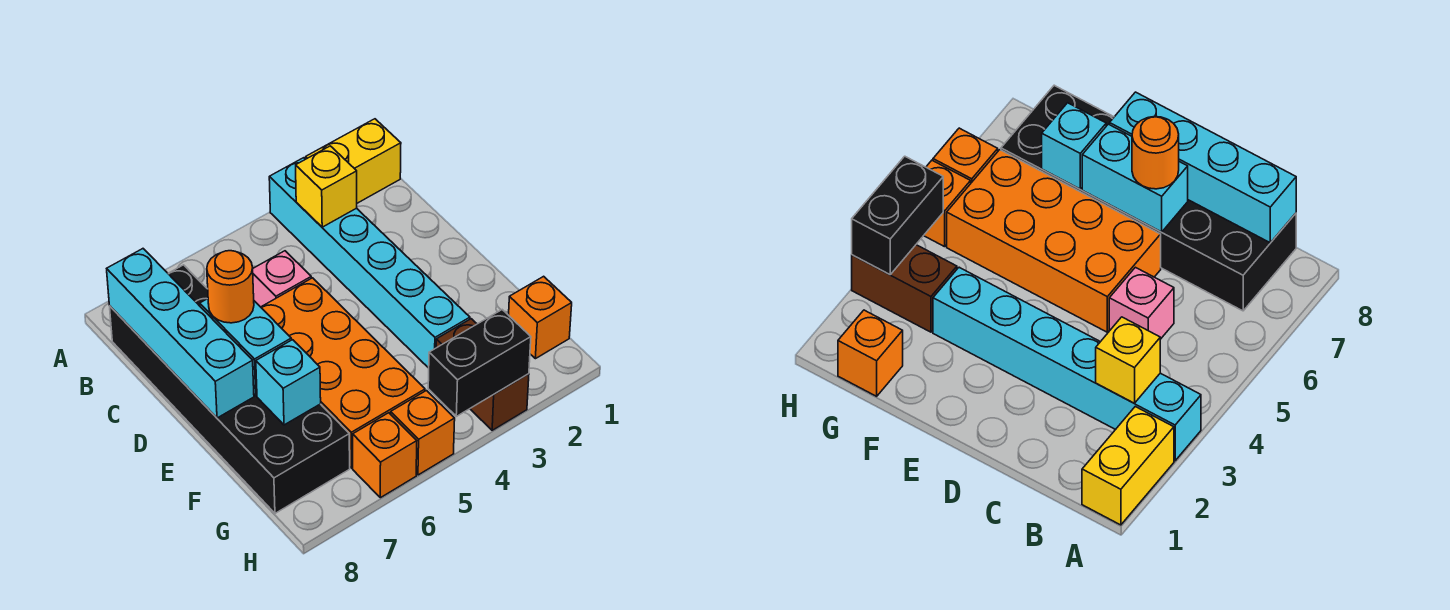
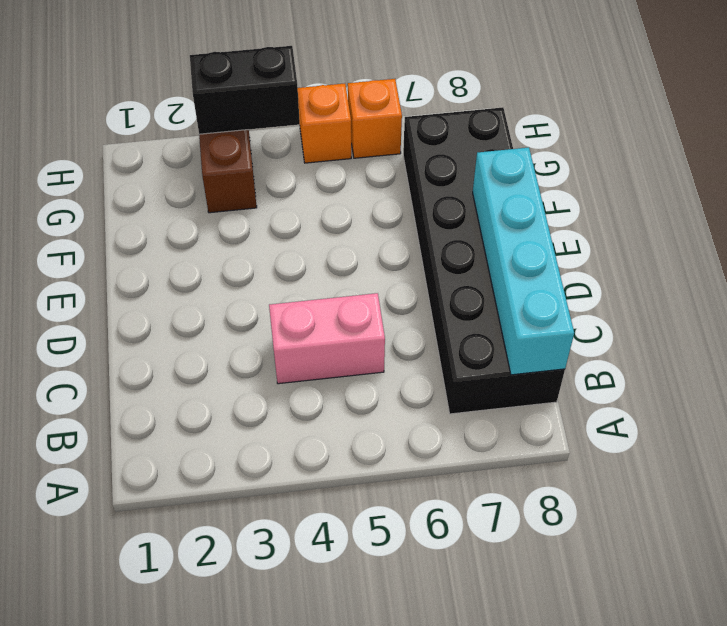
pink brick C4:C5 level 1 -> pink brick C5 level 1
none -> yellow brick A1:A2 level 1
none -> cyan brick A3:F3 level 1
none -> orange brick D5:G6 level 1

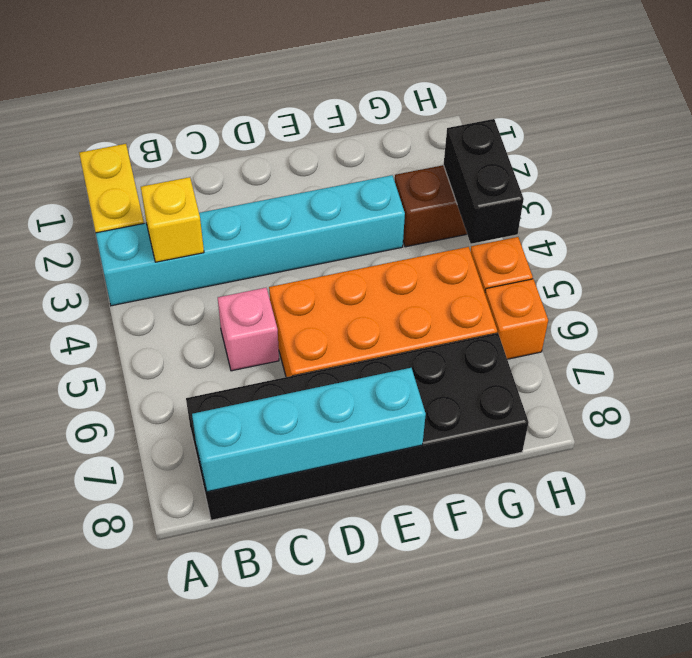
none -> orange brick G1 level 1
none -> cyan brick D7:E7 level 2
none -> cyan brick F7 level 2

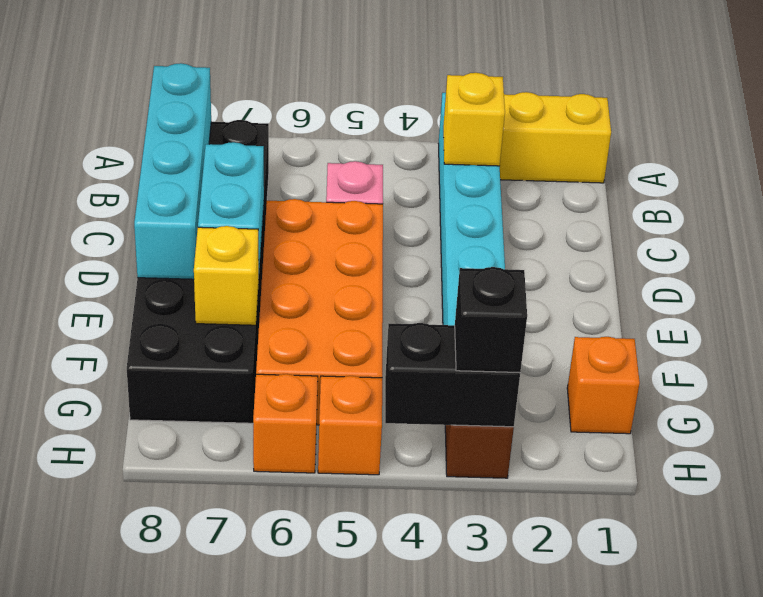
yellow brick F7 level 2 -> cyan brick F7 level 2
black brick H3 level 3 -> none
none -> orange round brick D7 level 3

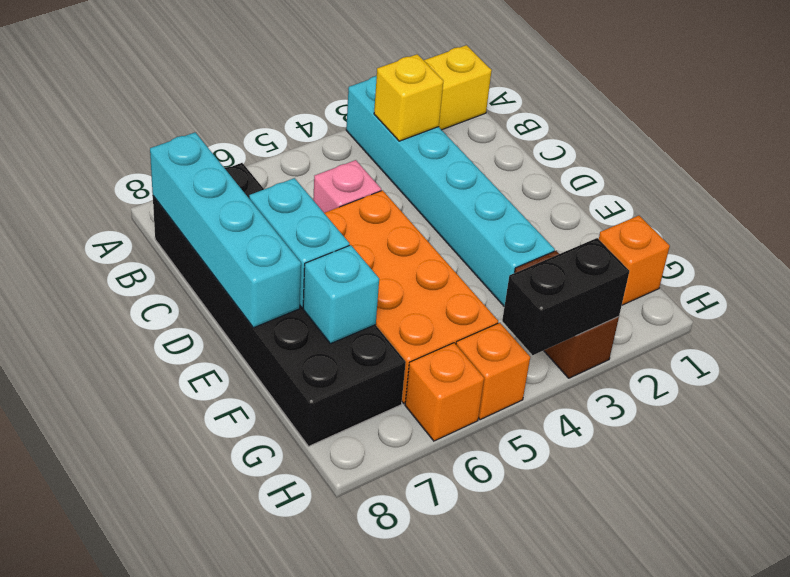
none -> orange round brick D7 level 3

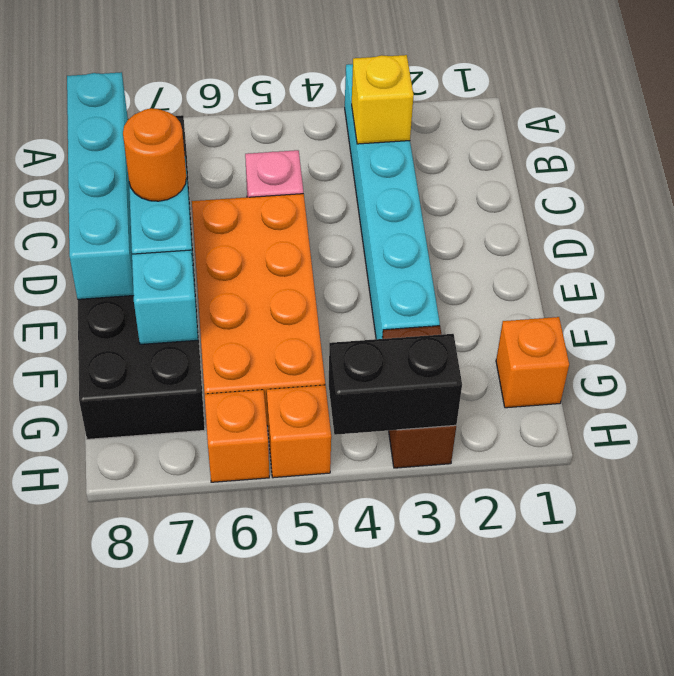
none -> yellow brick A1:A2 level 1

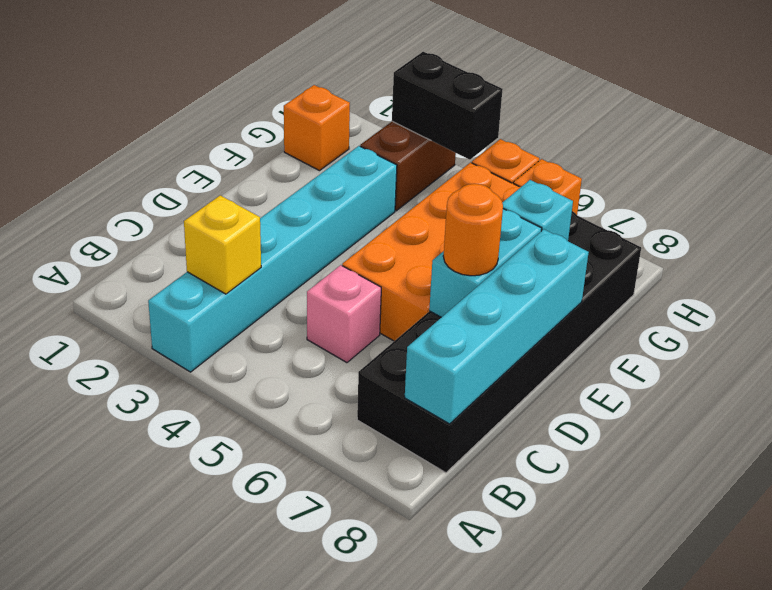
none -> yellow brick A1:A2 level 1

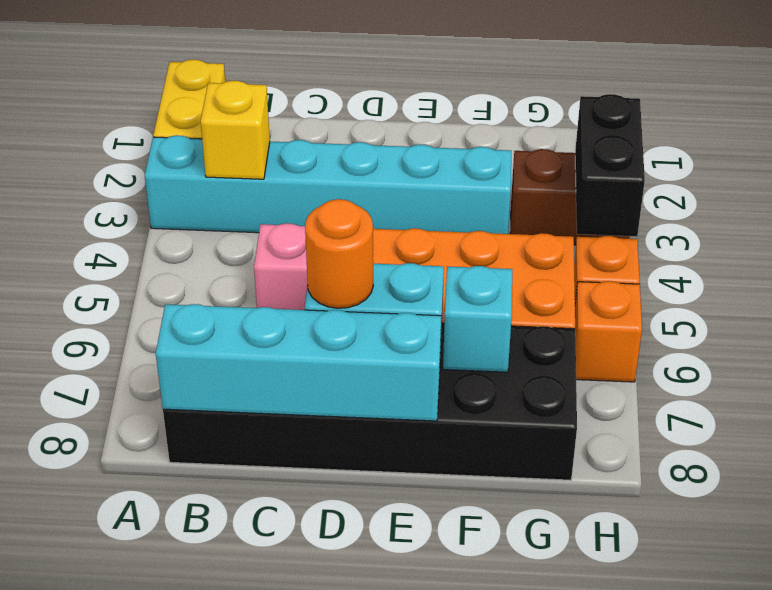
none -> orange brick G1 level 1

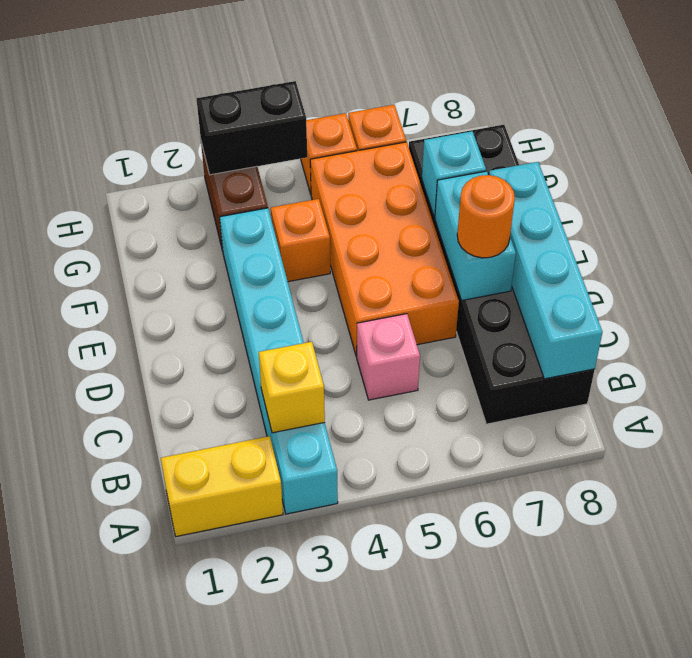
orange brick F4 level 1 -> orange brick G1 level 1

